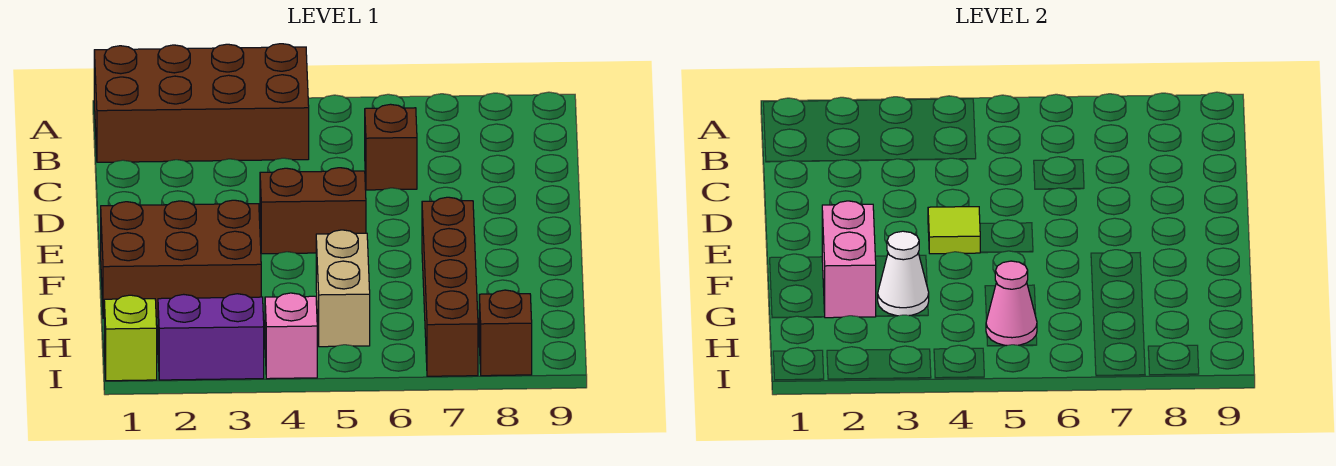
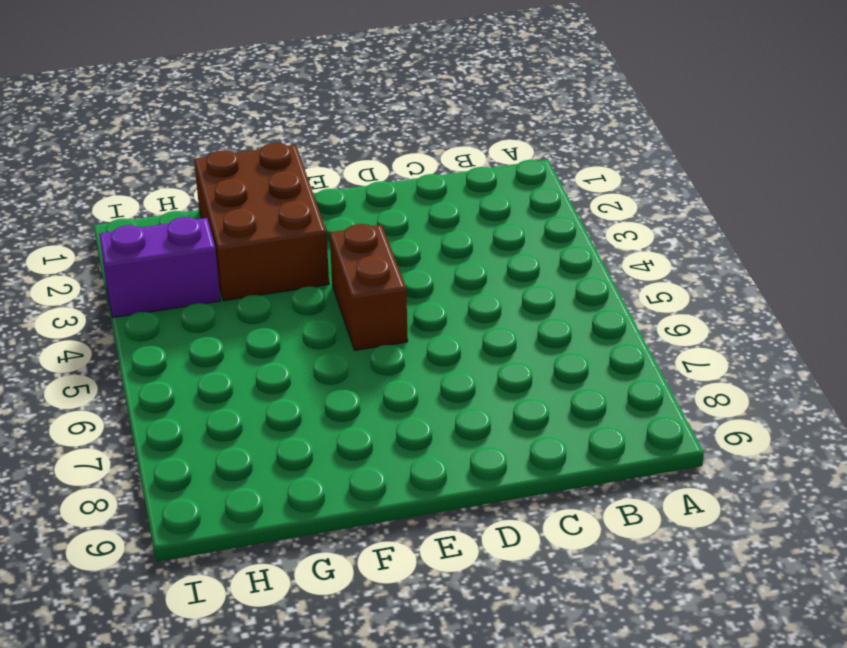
purple brick H3:I3 level 1 -> purple brick I2:I3 level 1
none -> brown brick A1:B4 level 1
none -> brown brick C6 level 1
none -> brown brick F7:I7 level 1

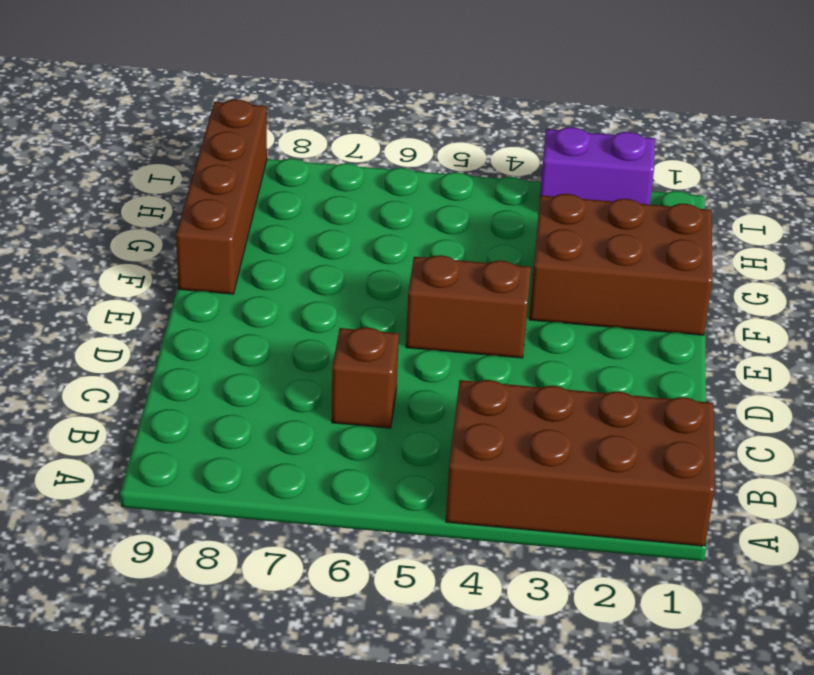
brown brick F9:I9 level 1 -> brown brick F7:I7 level 1
none -> tan brick G5:H5 level 1
none -> lime brick I1 level 1
none -> pink brick I4 level 1

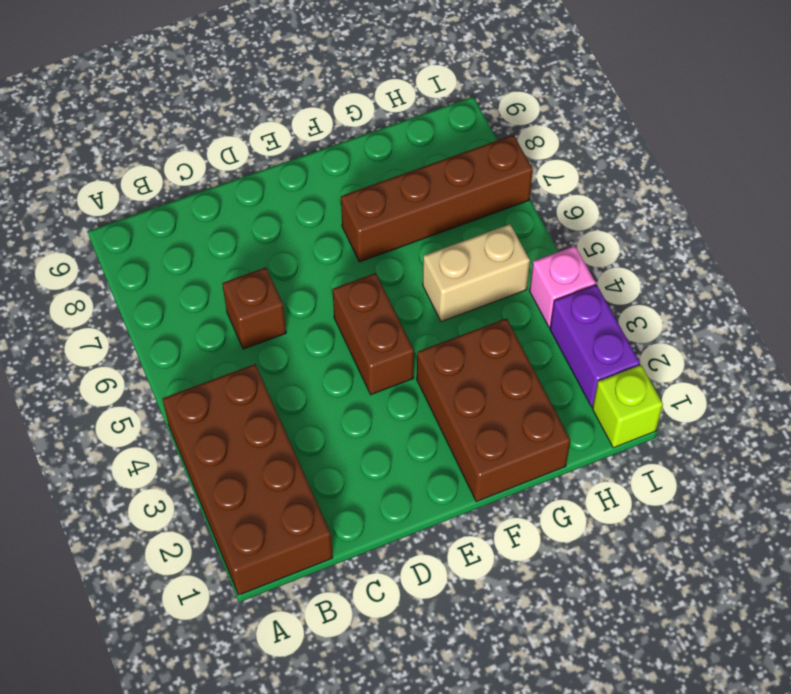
none -> brown brick I8 level 1
none -> lime tile E4 level 2
none -> pink brick F2:G2 level 2

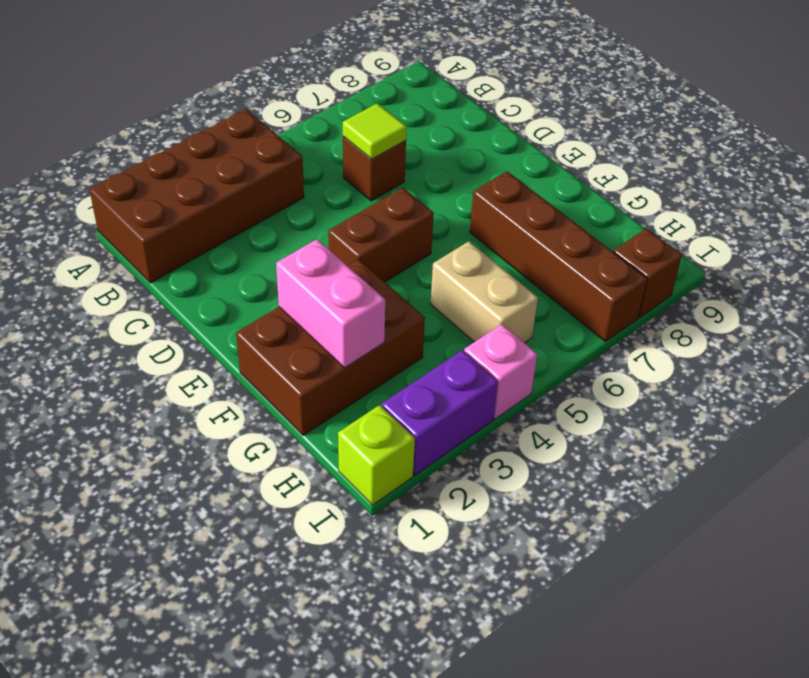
lime tile C6 level 2 -> lime tile E4 level 2
none -> white cone G3 level 2
none -> pink cone H5 level 2

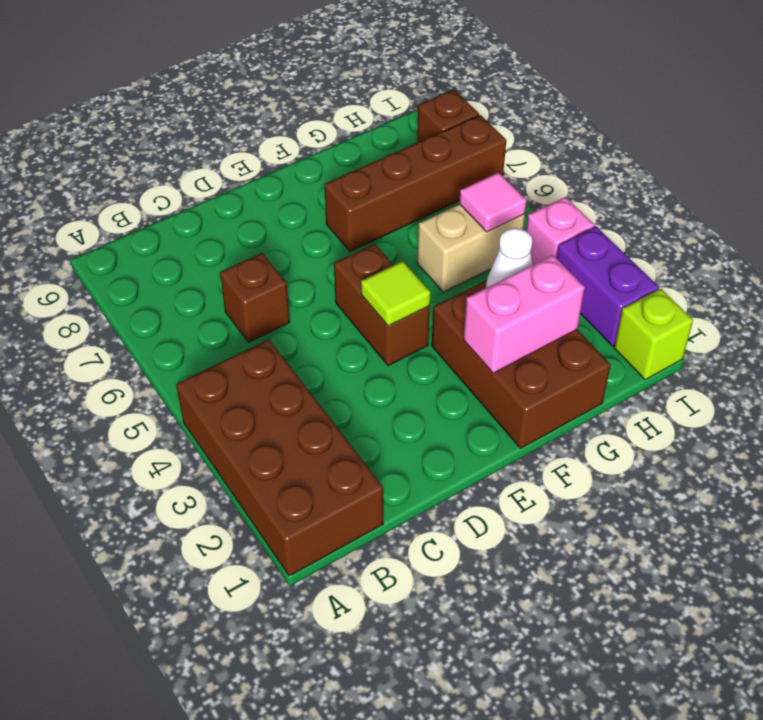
pink tile H5 level 2 -> pink cone H5 level 2

